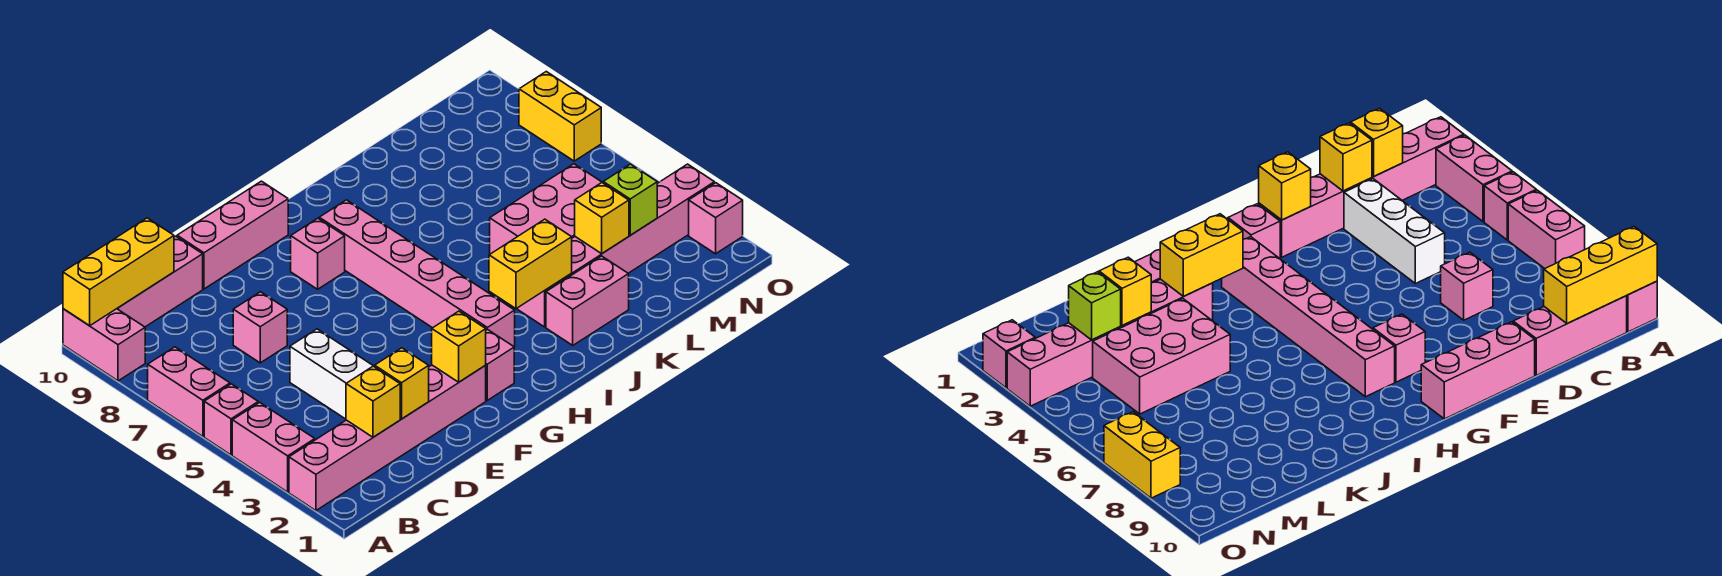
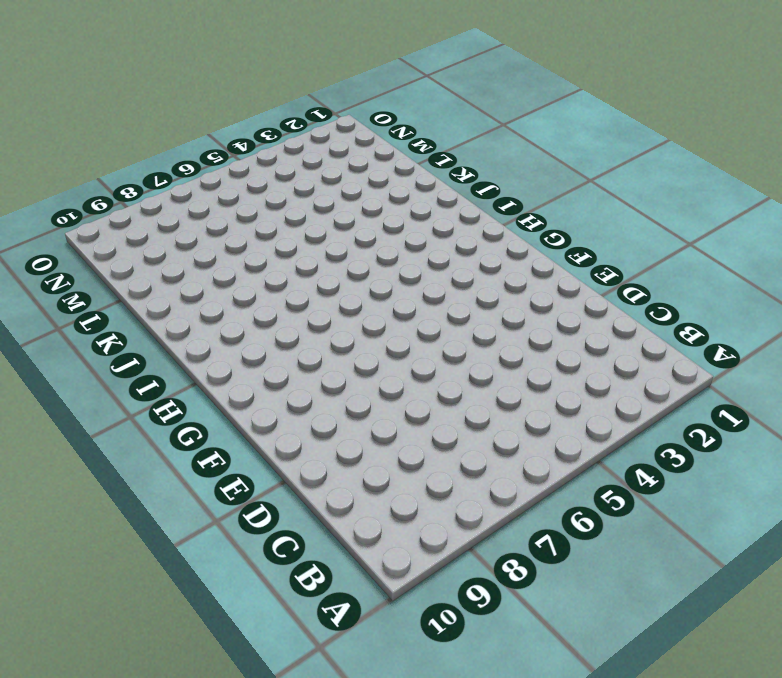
none -> pink brick A2:F2 level 1
none -> pink brick A3:A4 level 1
none -> pink brick A5 level 1

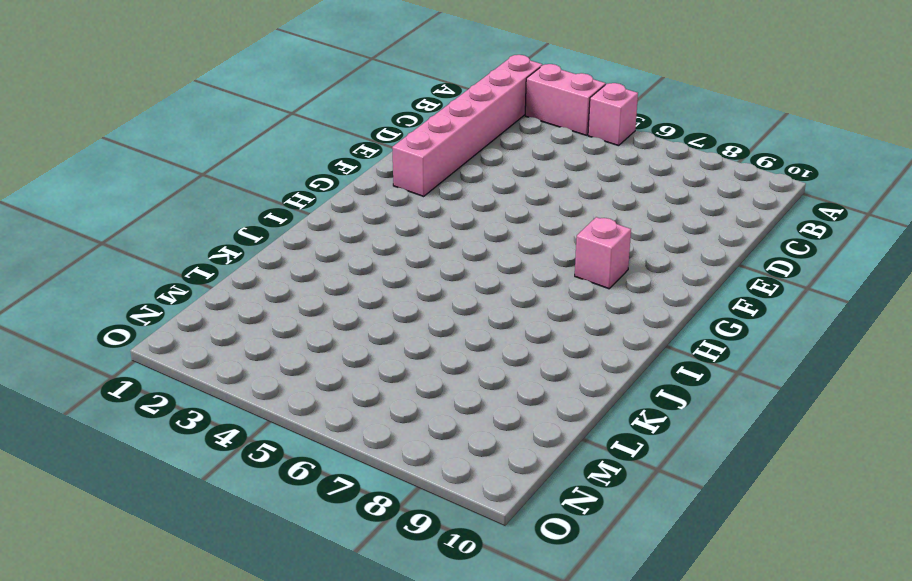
none -> pink brick A6:A7 level 1
none -> pink brick A9:A10 level 1
none -> pink brick B10:D10 level 1

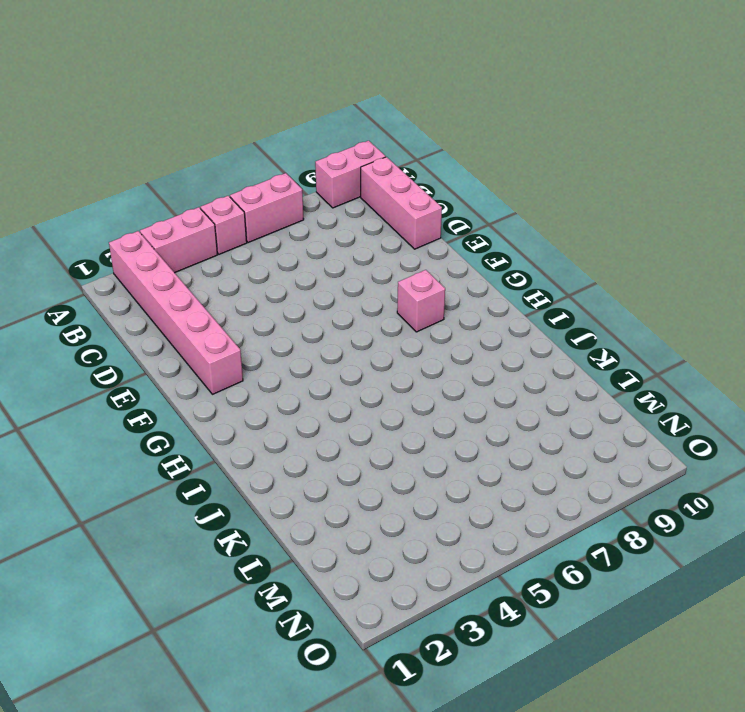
none -> white brick D3:D5 level 1
none -> pink brick D7 level 1
none -> pink brick E10:G10 level 1

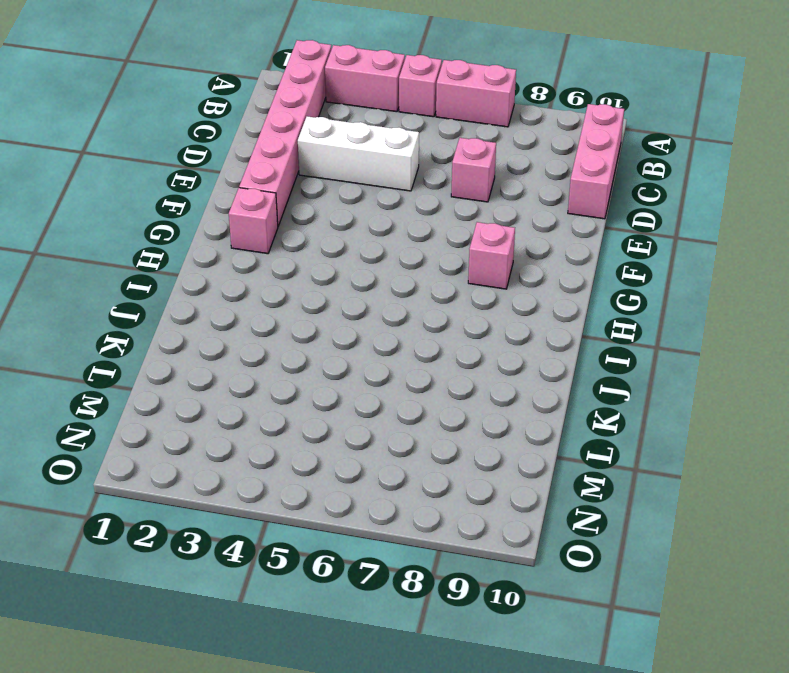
none -> pink brick A9:A10 level 1
none -> pink brick E10:G10 level 1
none -> pink brick H3:H8 level 1

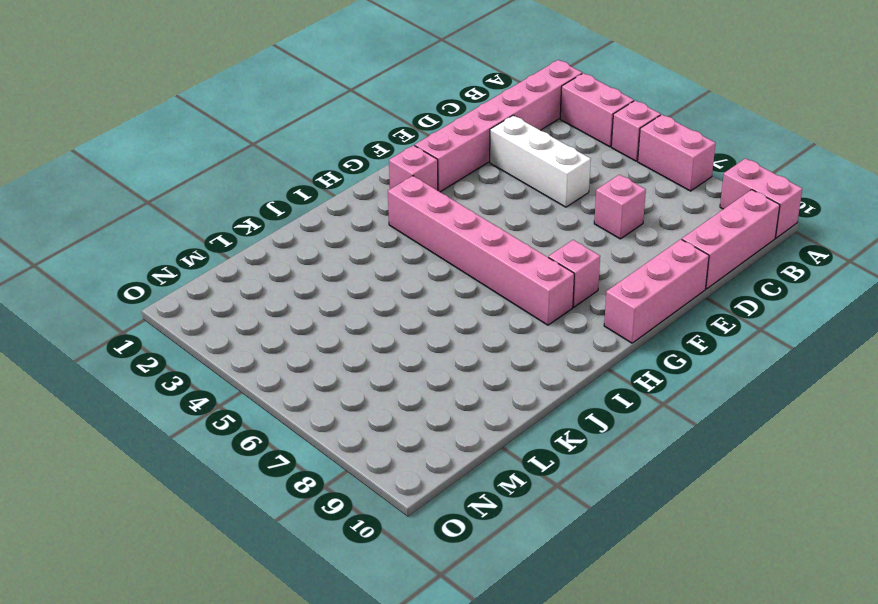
none -> pink brick J2:K2 level 1
none -> pink brick J3:O3 level 1
none -> pink brick K4:M5 level 1

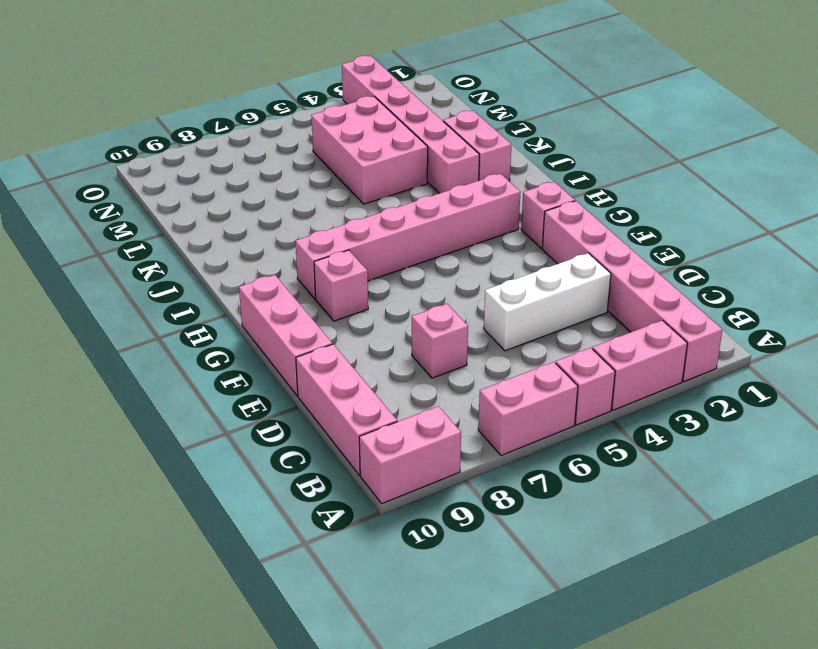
none -> pink brick O2 level 1
none -> yellow brick O7:O8 level 1
none -> yellow brick A10:C10 level 2

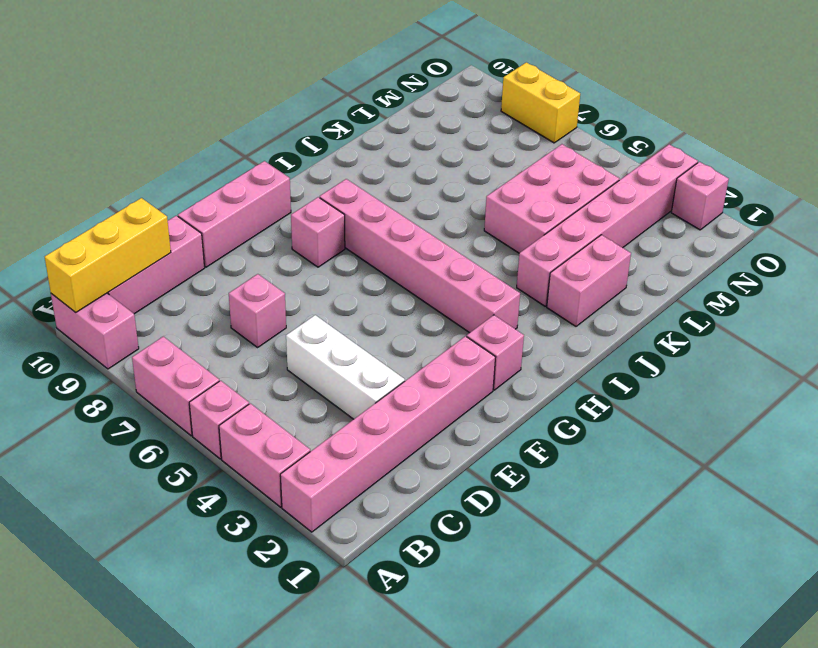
none -> yellow brick C2 level 2
none -> yellow brick D2 level 2
none -> yellow brick F2 level 2

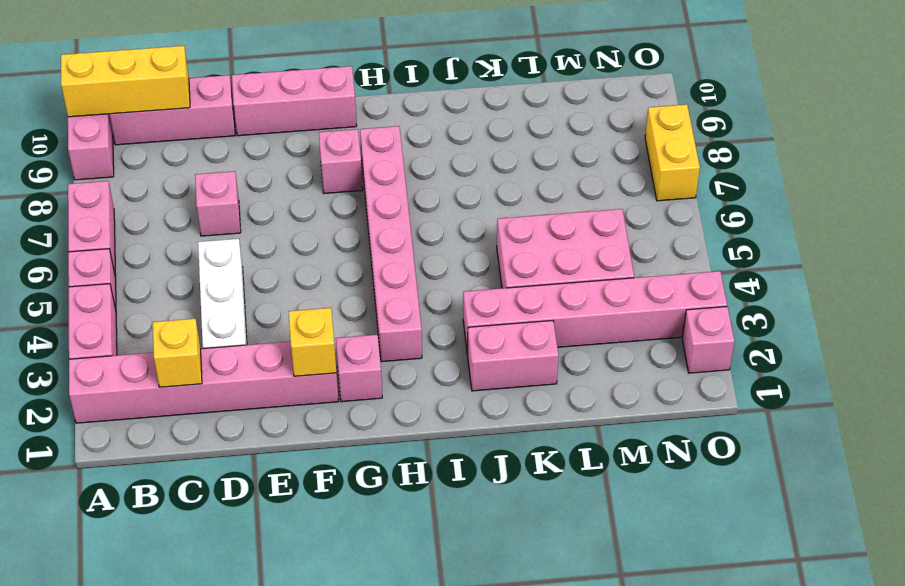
none -> yellow brick D2 level 2
none -> yellow brick I3:J3 level 2
none -> yellow brick L3 level 2

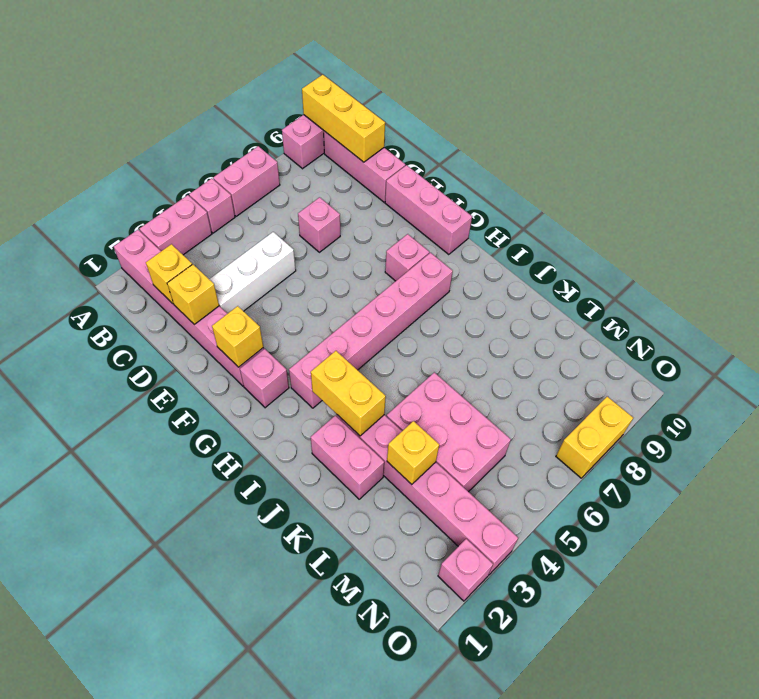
none -> lime brick M3 level 2

